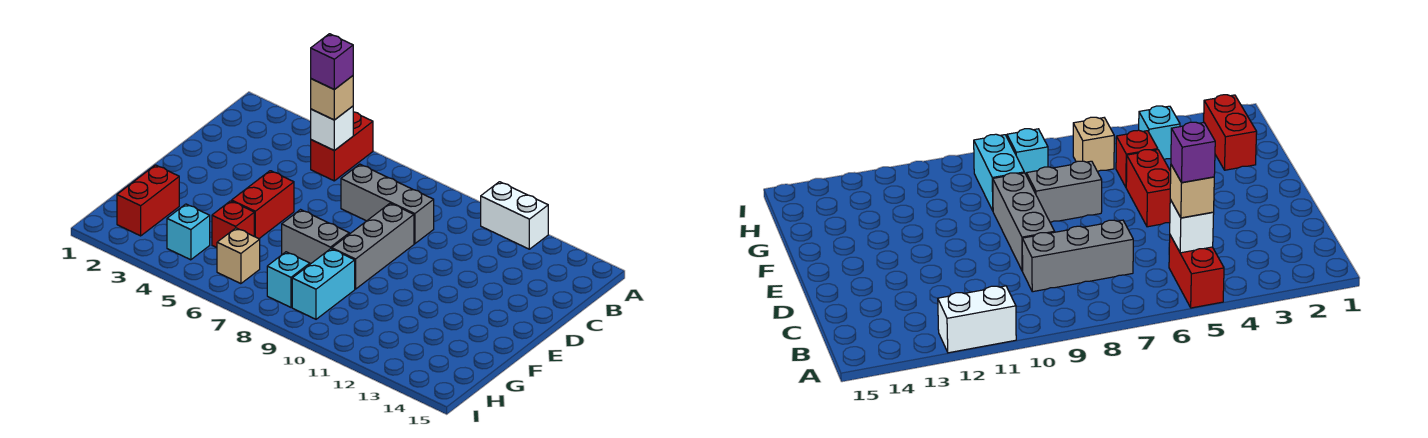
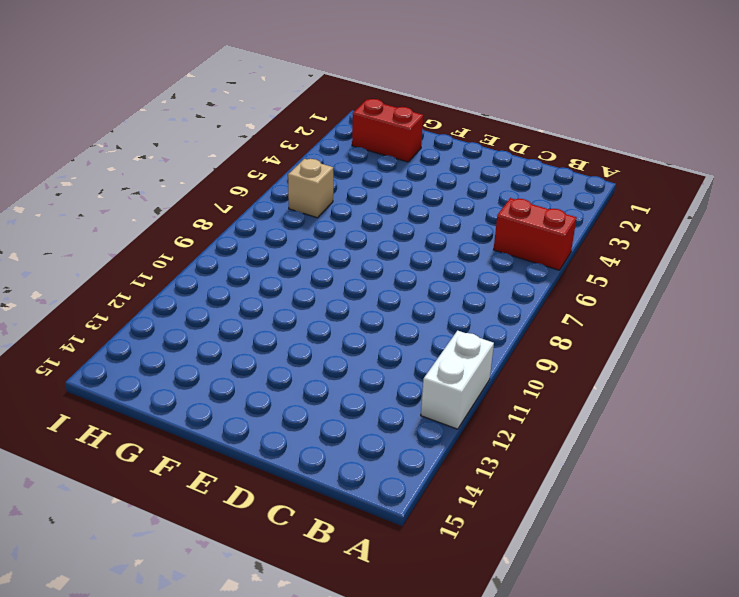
none -> grey brick C7:C9 level 1
none -> grey brick D9:F9 level 1
none -> red brick E5:F5 level 1

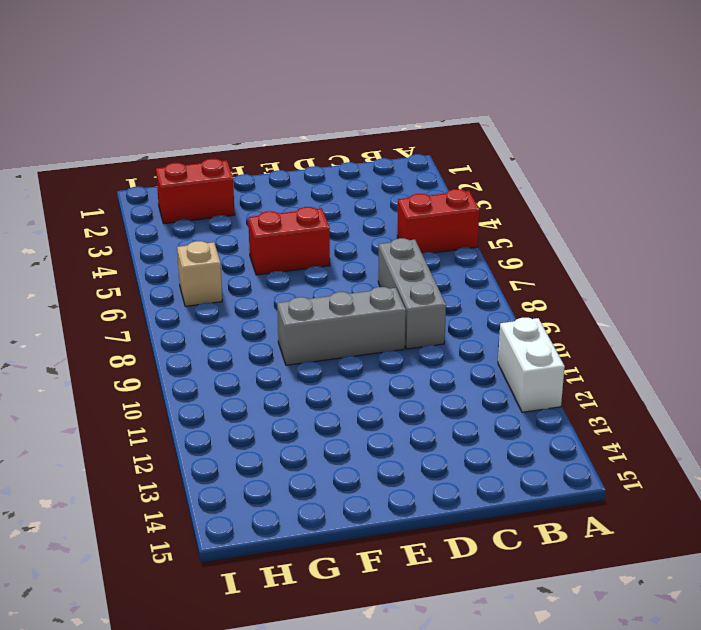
none -> grey brick F7:F8 level 1
none -> red brick G5 level 1
none -> cyan brick G9:H9 level 1

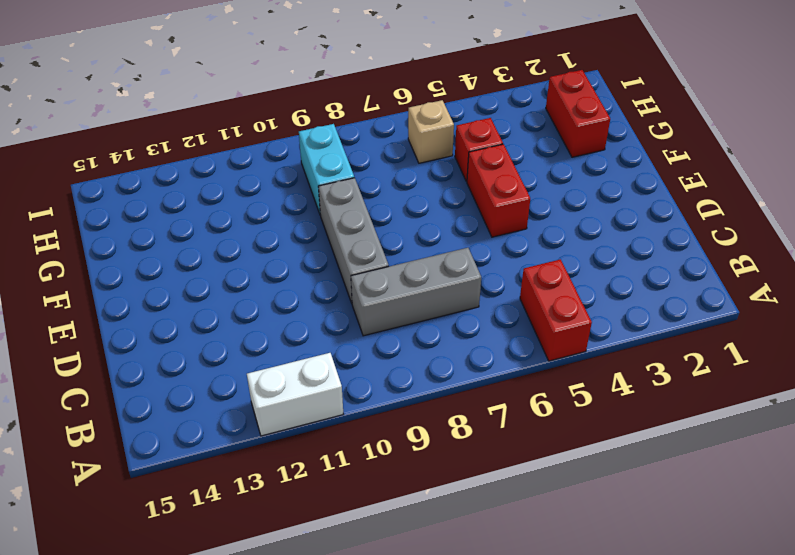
none -> grey brick F7:F8 level 1
none -> cyan brick H4 level 1
none -> cyan brick H8 level 1

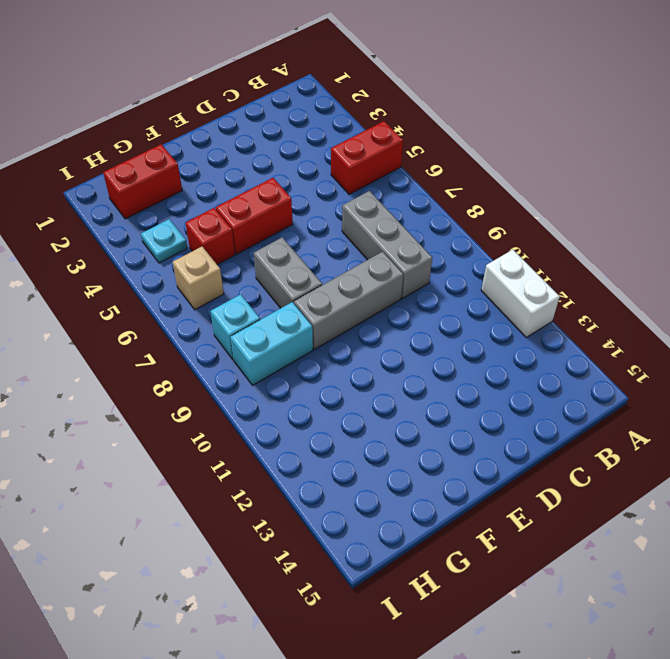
cyan plate H4 level 1 -> cyan brick H4 level 1
none -> white brick B5 level 2
none -> tan brick B5 level 3
none -> purple brick B5 level 4

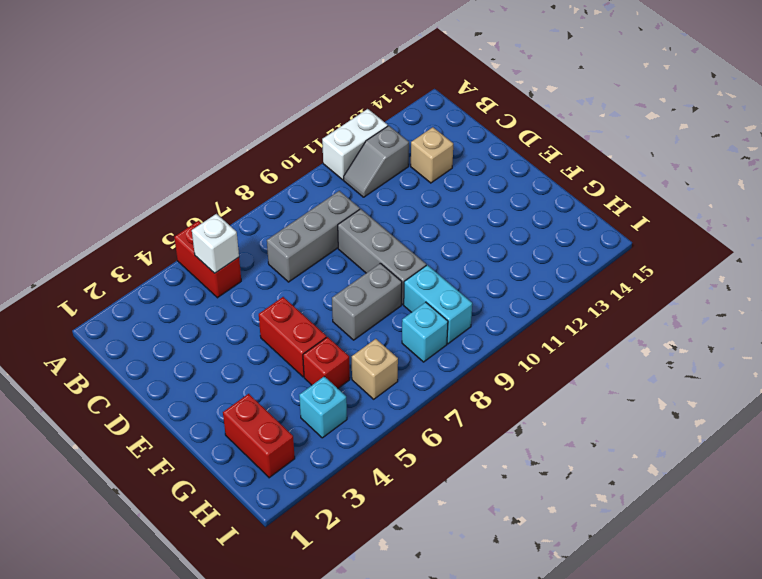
grey slope B11:B12 level 1 top 12 -> none
tan brick C13 level 1 -> tan brick B5 level 3
none -> purple brick B5 level 4

